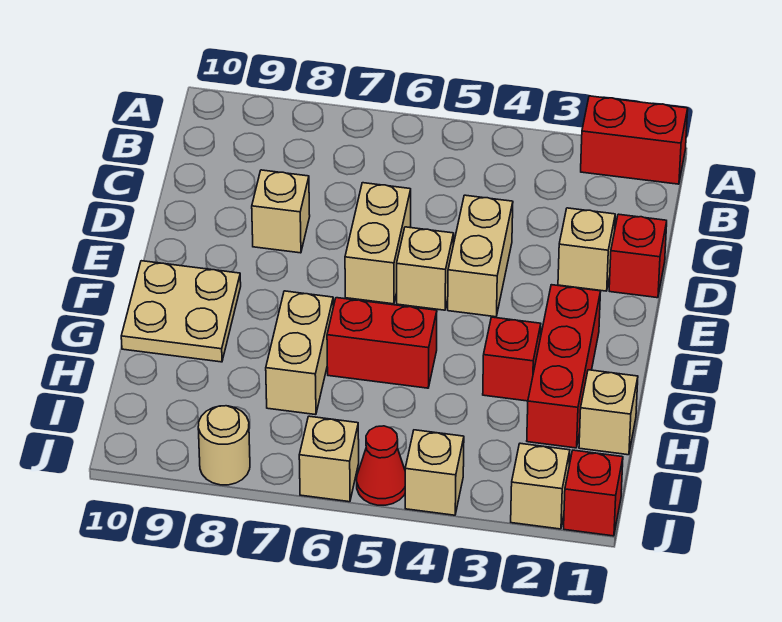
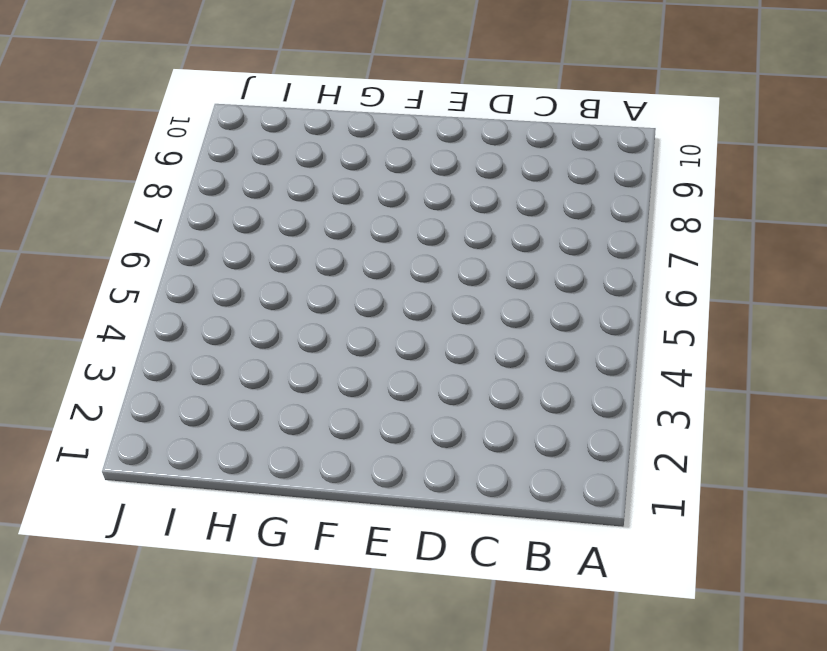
none -> red brick A1:A2 level 1
none -> red brick D1 level 1
none -> tan brick D2 level 1

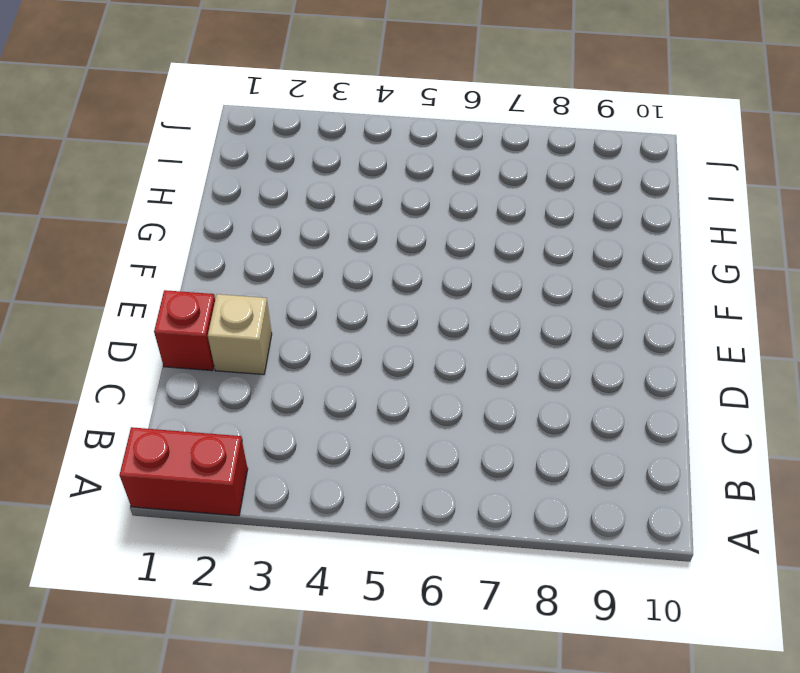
none -> tan brick D4:E4 level 1
none -> tan brick D6:E6 level 1
none -> tan brick D8 level 1

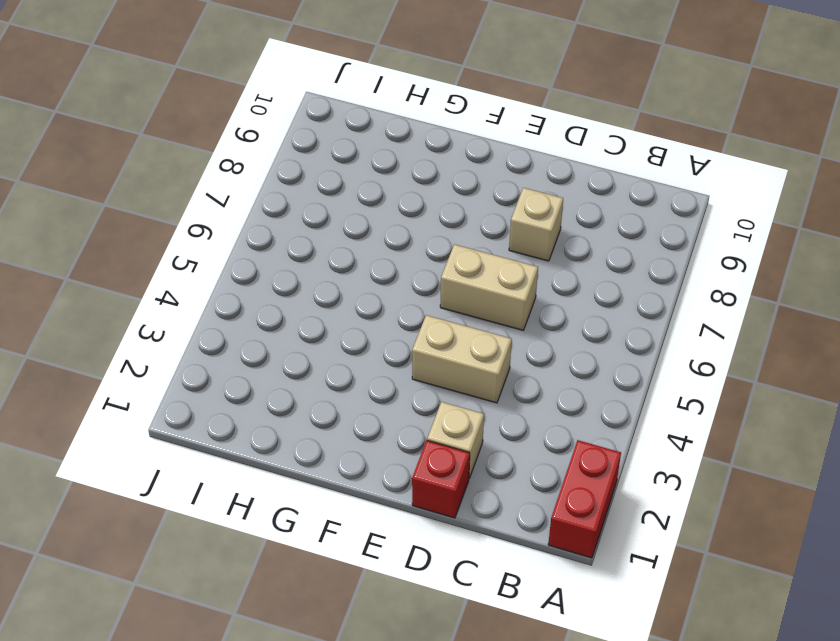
none -> tan brick E5 level 1
none -> red brick F2:H2 level 1
none -> tan plate F9:G10 level 1

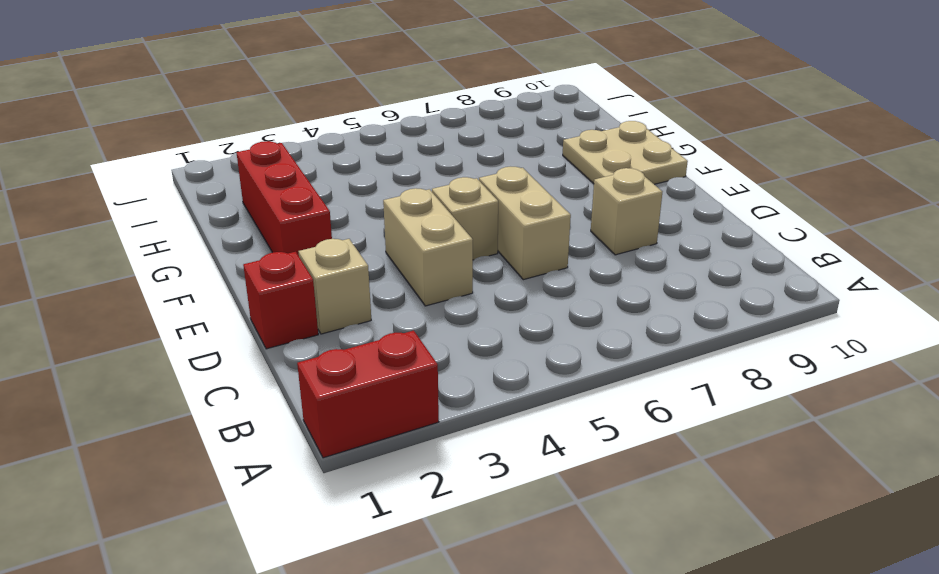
none -> red brick G3 level 1
none -> red brick G5:G6 level 1
none -> tan brick G7:H7 level 1

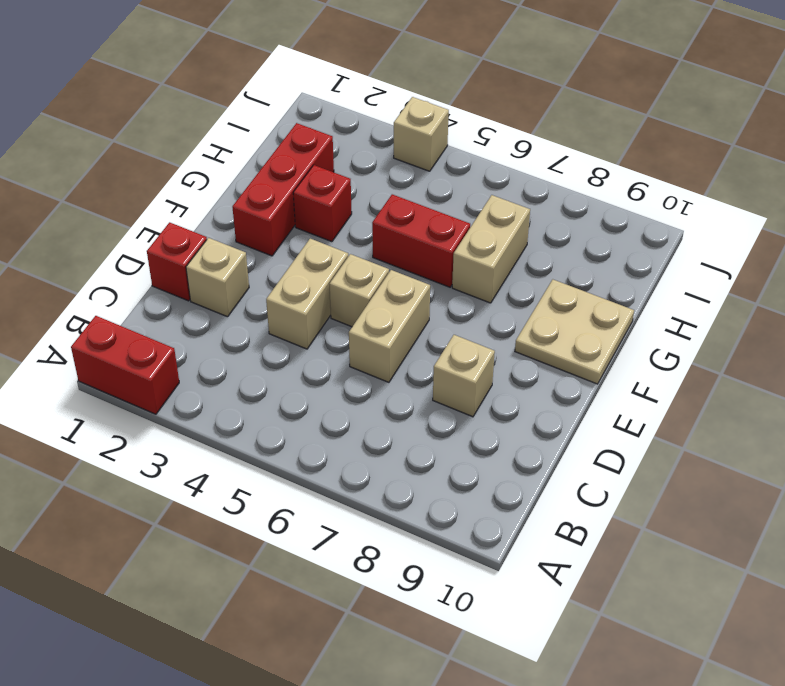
none -> tan brick H1 level 1
none -> red brick J1 level 1
none -> tan brick J2 level 1

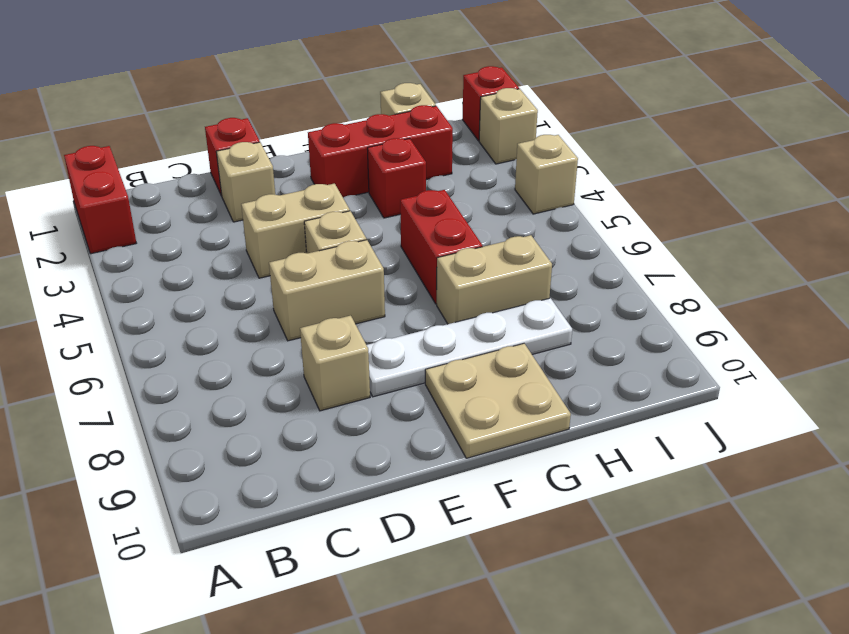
white plate E8:H8 level 1 -> none
none -> red cone J5 level 1
none -> tan brick J6 level 1
none -> tan round brick J8 level 1

